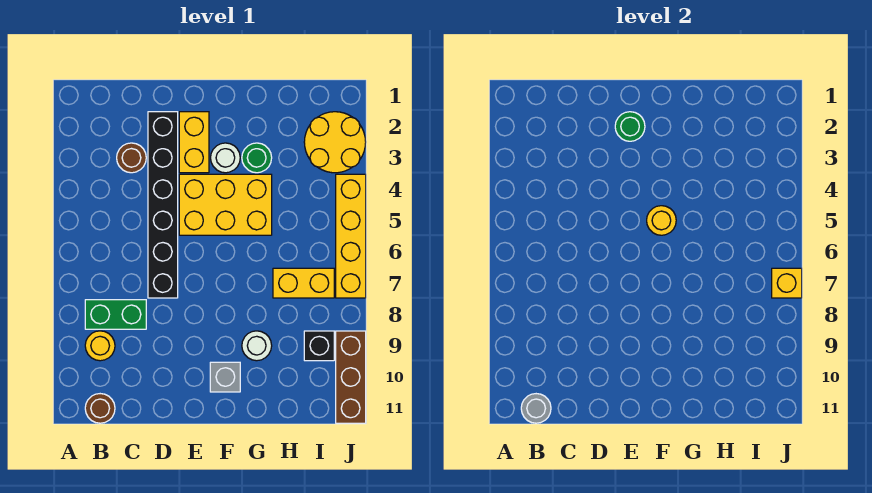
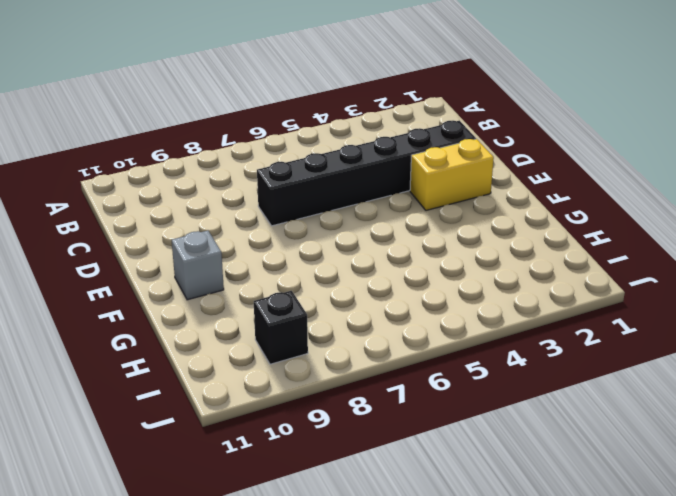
none -> green brick B8:C8 level 1
none -> yellow round brick B9 level 1
none -> brown round brick B11 level 1

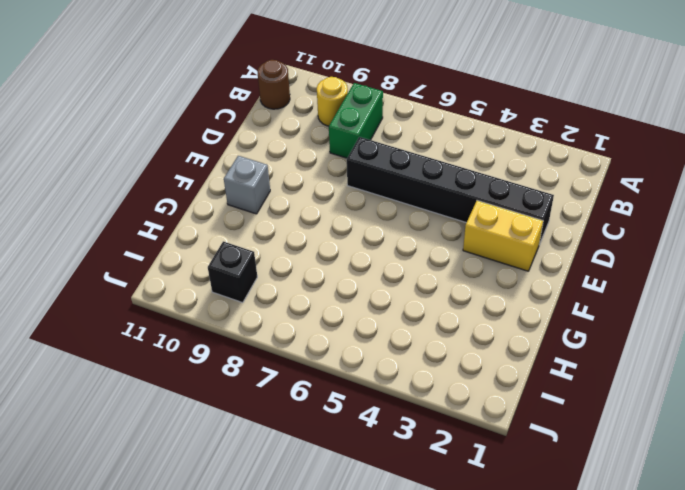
none -> brown round brick C3 level 1
none -> yellow brick E4:G5 level 1
none -> white round brick F3 level 1

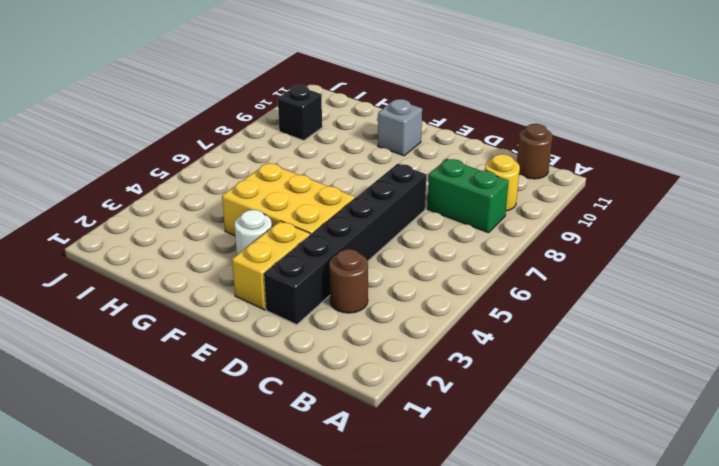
none -> green round brick G3 level 1
none -> white round brick G9 level 1
none -> yellow brick H7:I7 level 1

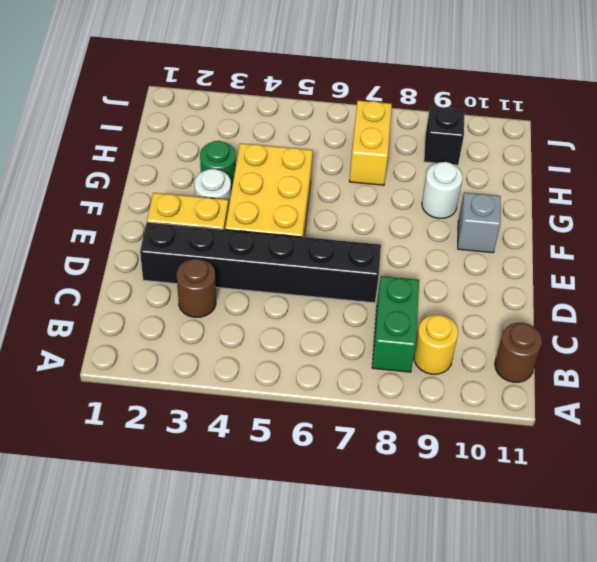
none -> yellow round brick I2:J3 level 1
none -> yellow brick J4:J7 level 1
none -> brown brick J9:J11 level 1

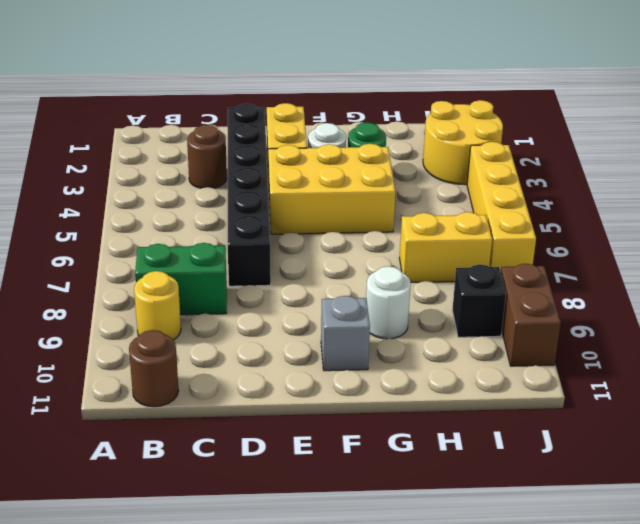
brown brick J9:J10 level 1 -> brown brick J9:J11 level 1
none -> grey round brick B11 level 2
none -> green round brick E2 level 2
none -> yellow round brick F5 level 2

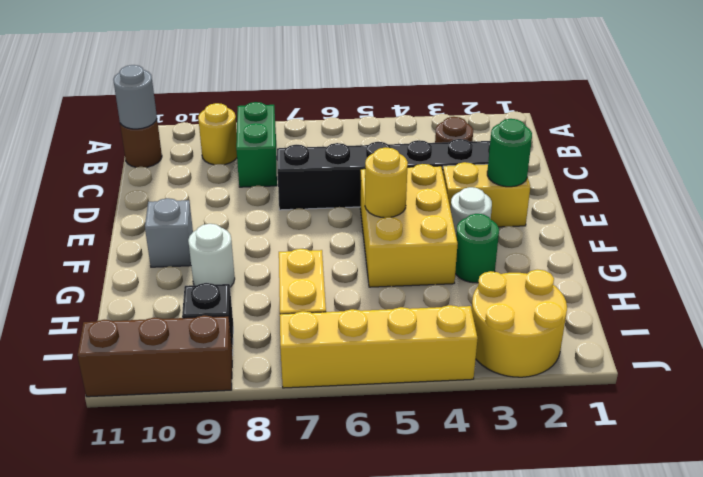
none -> yellow brick J7 level 2

